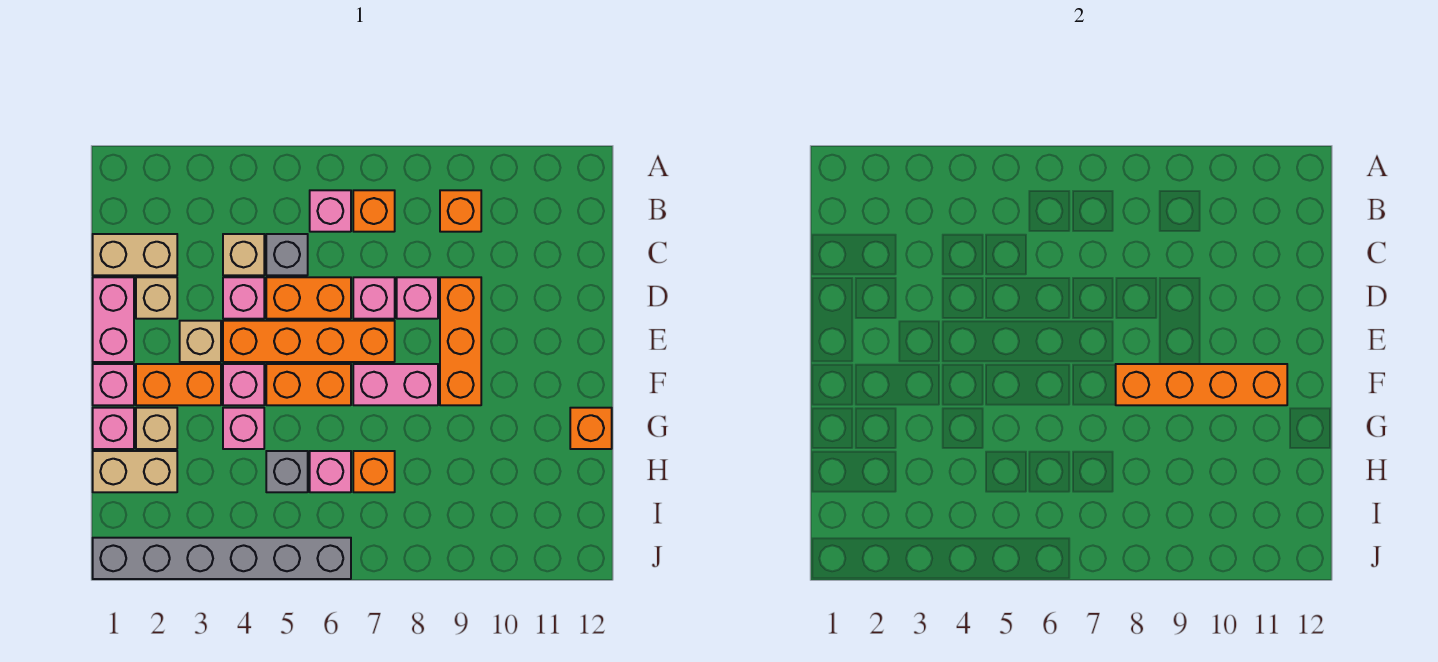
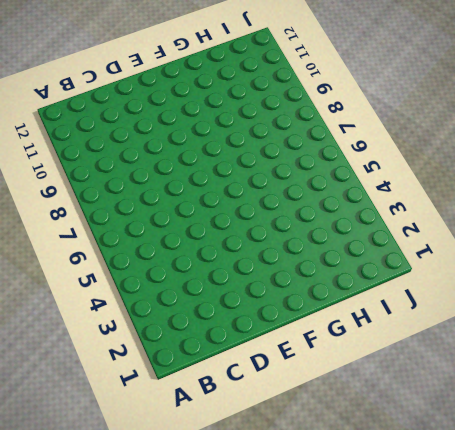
none -> pink brick B6 level 1
none -> orange brick B7 level 1
none -> orange brick B9 level 1
none -> tan brick C1:C2 level 1

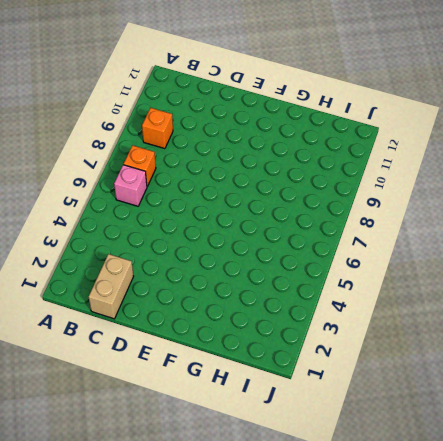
none -> tan brick C4 level 1
none -> grey brick C5 level 1
none -> pink brick D1:E1 level 1
none -> tan brick D2 level 1

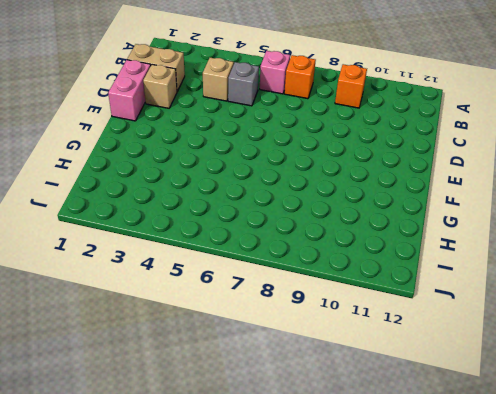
none -> pink brick D4 level 1
none -> orange brick D5:D6 level 1
none -> pink brick D7 level 1
none -> pink brick D8 level 1

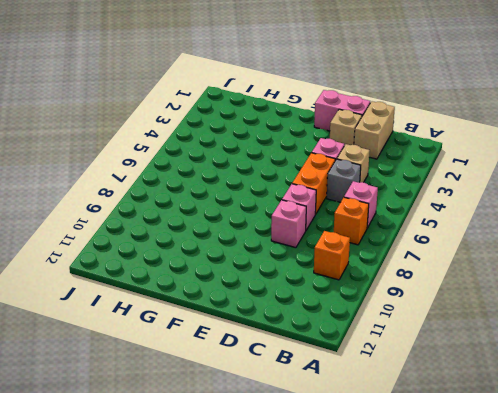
none -> orange brick D9:F9 level 1
none -> tan brick E3 level 1
none -> orange brick E4:E7 level 1
none -> pink brick F1 level 1

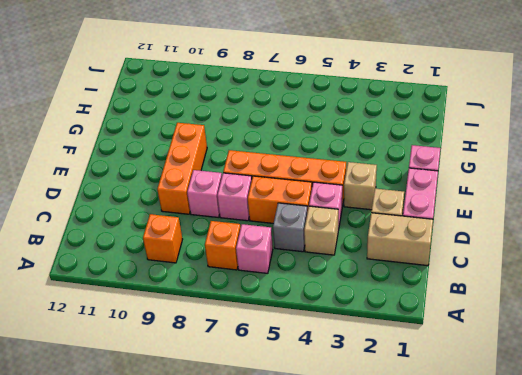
none -> orange brick F2:F3 level 1
none -> pink brick F4 level 1
none -> orange brick F5:F6 level 1
none -> pink brick F7:F8 level 1

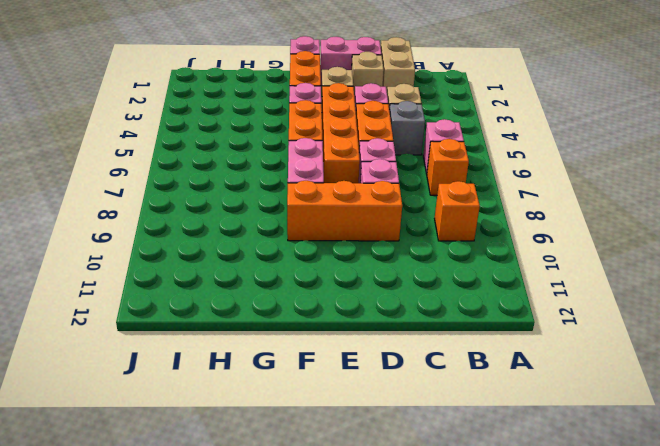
none -> pink brick G1 level 1
none -> tan brick G2 level 1
none -> pink brick G4 level 1
none -> orange brick G12 level 1

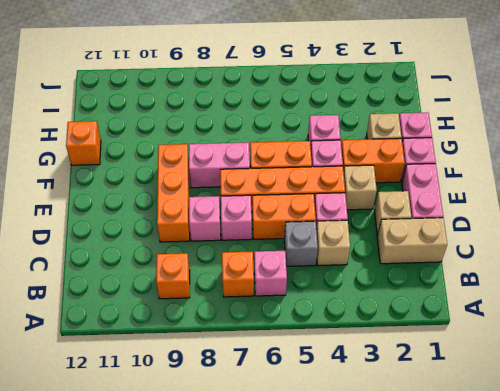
none -> tan brick H1:H2 level 1
none -> grey brick H5 level 1
none -> pink brick H6 level 1
none -> orange brick H7 level 1

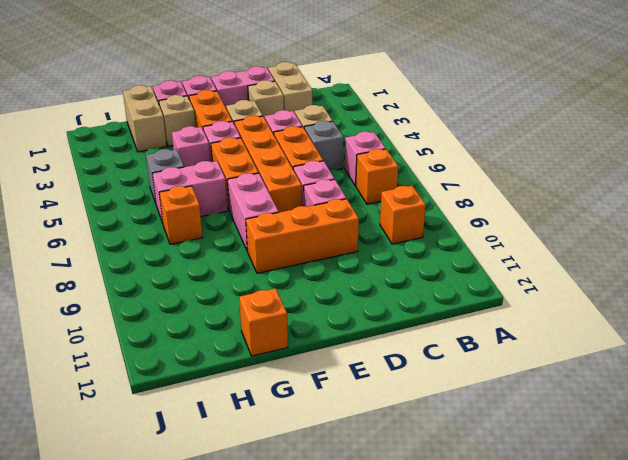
pink brick G6:H6 level 1 -> pink brick H6 level 1
none -> grey brick J1:J6 level 1
none -> orange brick F8:F11 level 2

